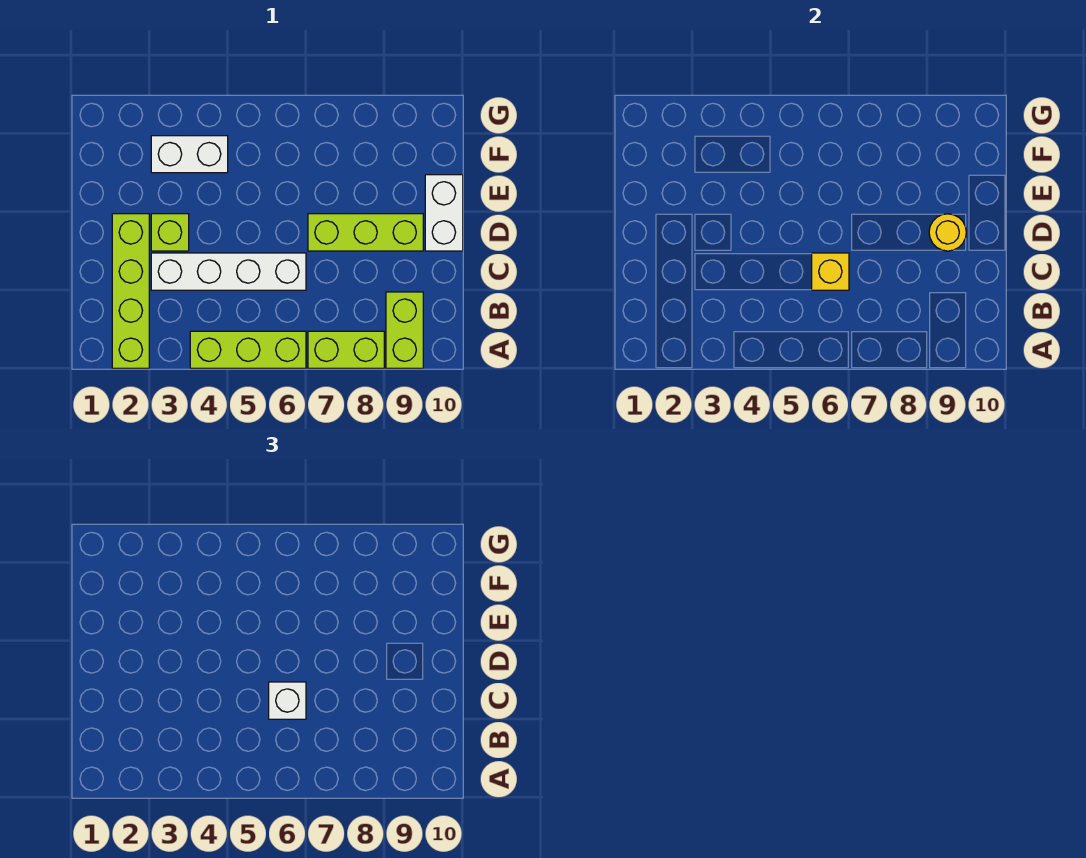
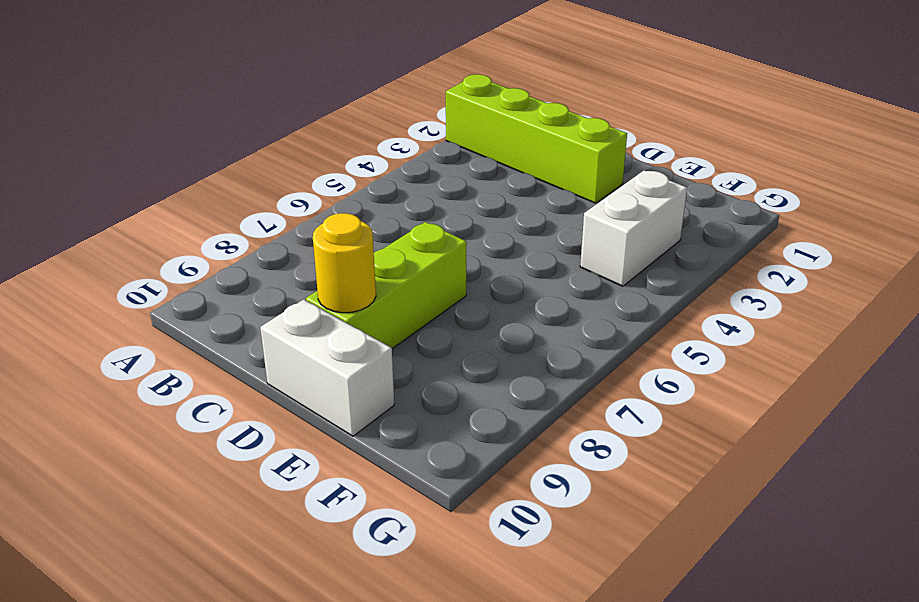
none -> lime brick A4:A6 level 1
none -> lime brick A7:A8 level 1
none -> lime brick A9:B9 level 1

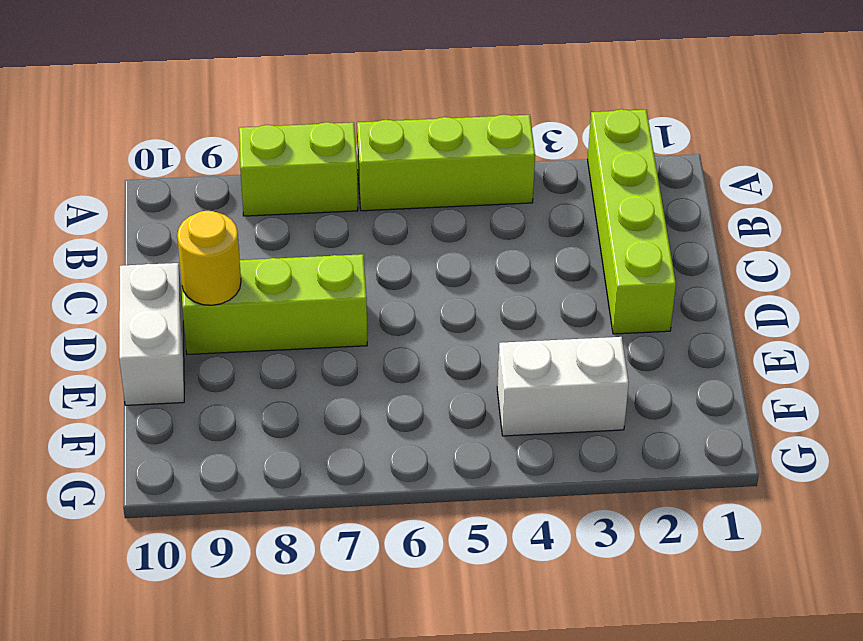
none -> lime brick A9:B9 level 1
none -> white brick C3:C6 level 1
none -> lime brick D3 level 1

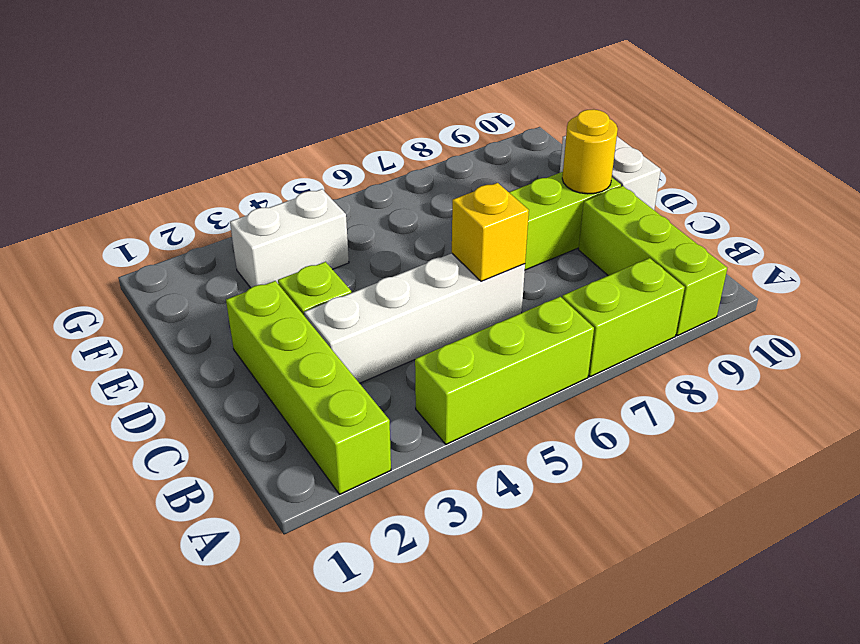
lime brick A9:C9 level 1 -> lime brick A9:B9 level 1
none -> white brick C6 level 3

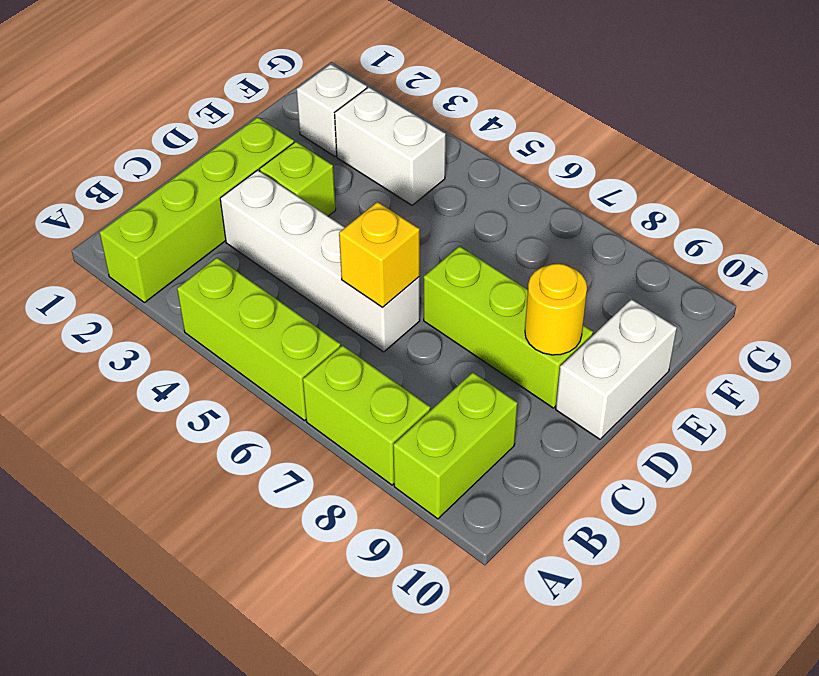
white brick F2 level 1 -> white brick C6 level 3

